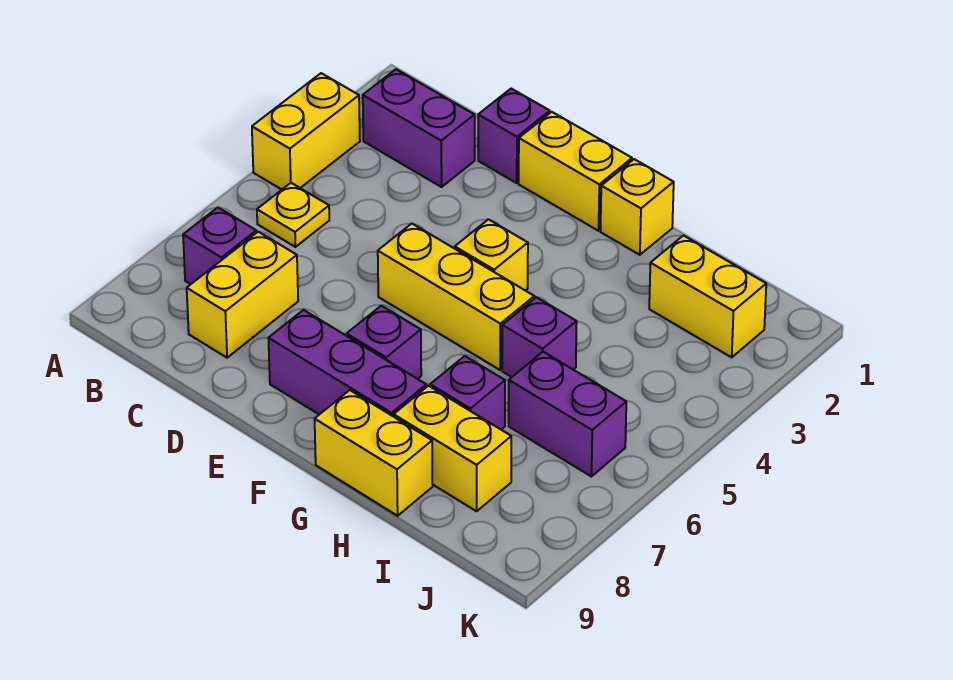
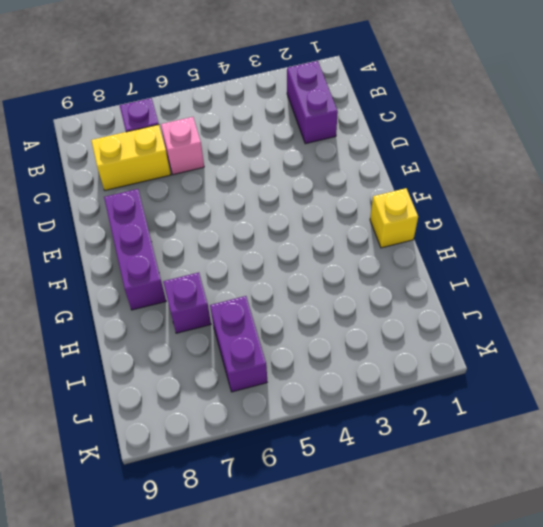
pink brick C6 level 1 -> none
none -> yellow brick A3:A4 level 1
none -> yellow plate B5 level 1
none -> purple brick D1 level 1

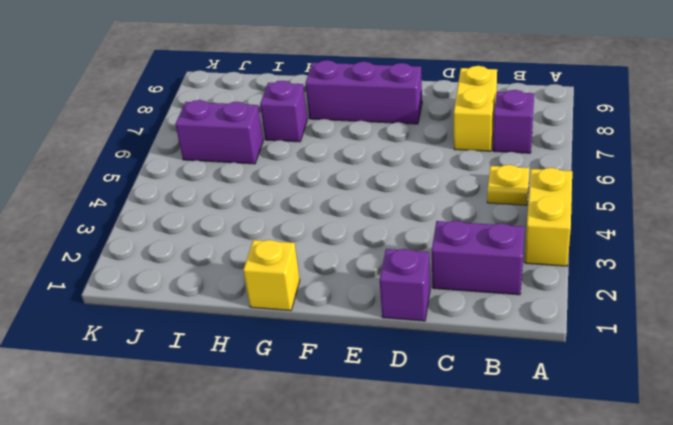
none -> yellow brick E1:F1 level 1
none -> yellow brick E5:G5 level 1
none -> yellow brick F4 level 1

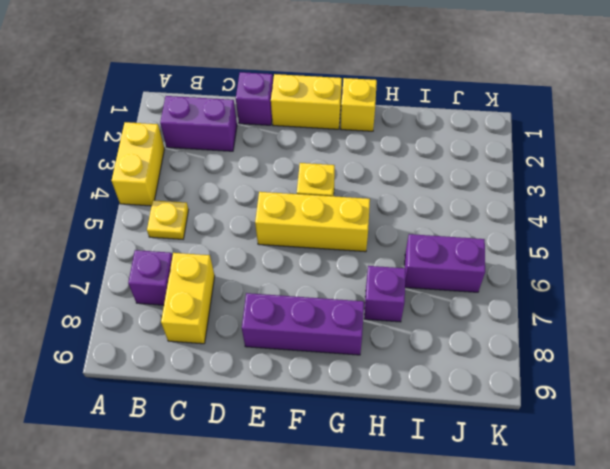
none -> purple brick F7 level 1
none -> yellow brick G9:H9 level 1
none -> purple brick H5 level 1

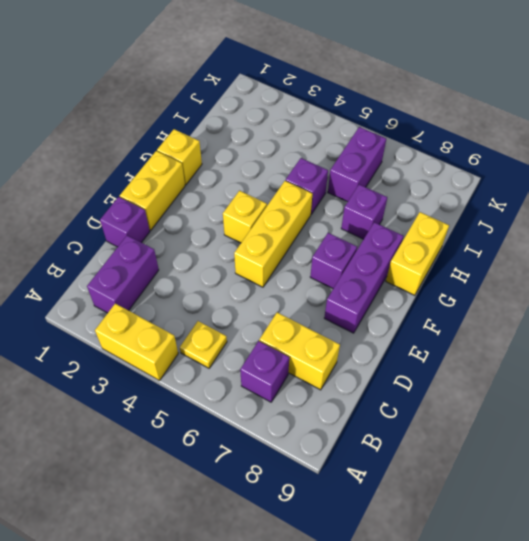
none -> yellow brick H8:I8 level 1
none -> yellow brick I2:J2 level 1

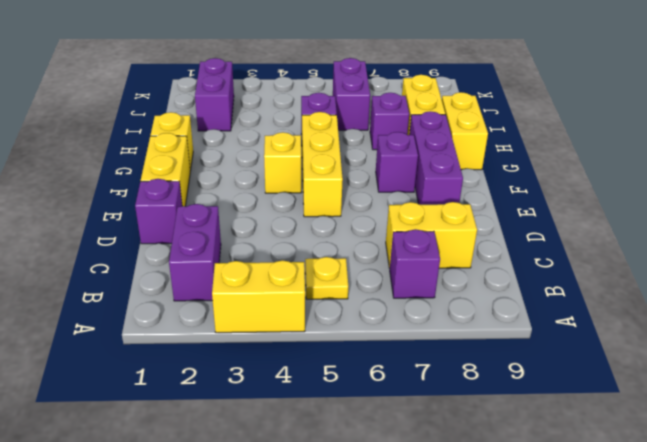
purple brick I2:J2 level 1 -> yellow brick I2:J2 level 1

